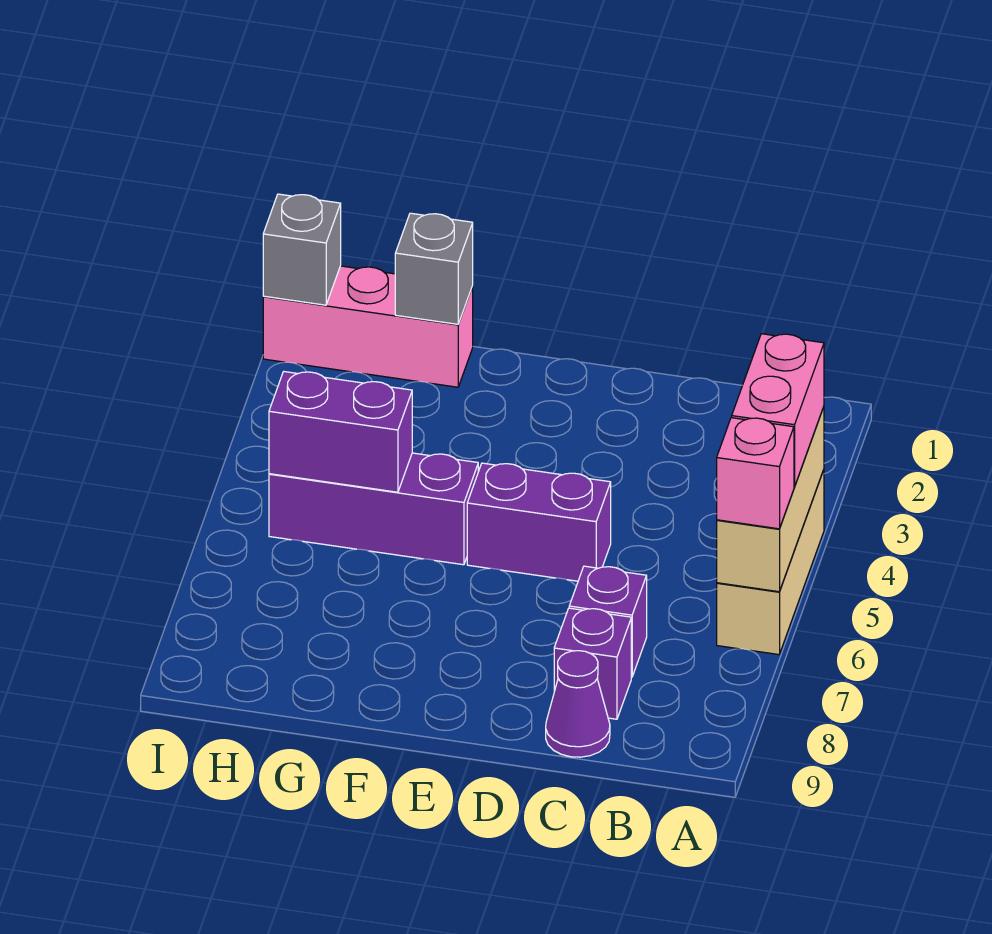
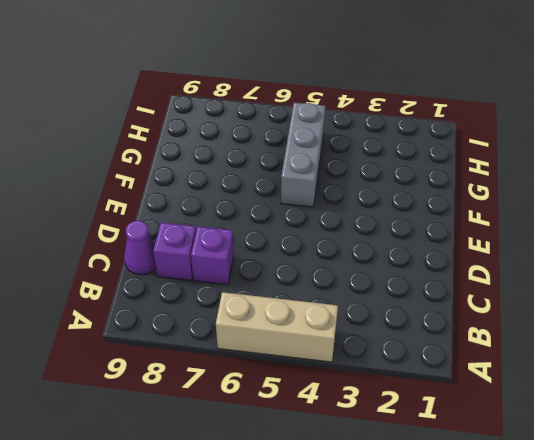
grey brick F5:H5 level 1 -> purple brick F5:H5 level 1
none -> purple brick D5:E5 level 1
none -> pink brick G1:I1 level 1
none -> tan brick A4:A6 level 2

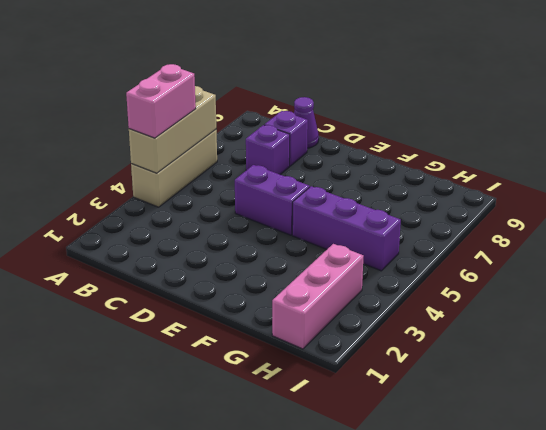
pink brick H1:H3 level 1 -> pink brick G1:I1 level 1
none -> grey brick G1 level 2
none -> purple brick G5:H5 level 2
none -> grey brick I1 level 2

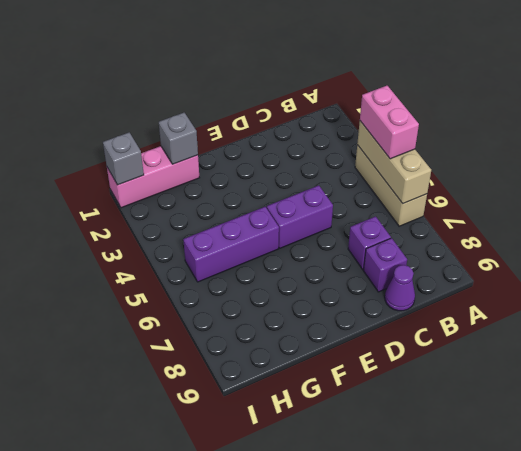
none -> purple brick G5:H5 level 2
none -> pink brick A6 level 3

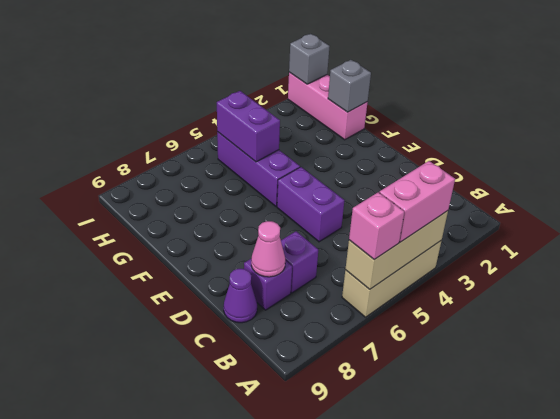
pink cone C8 level 2 -> none

